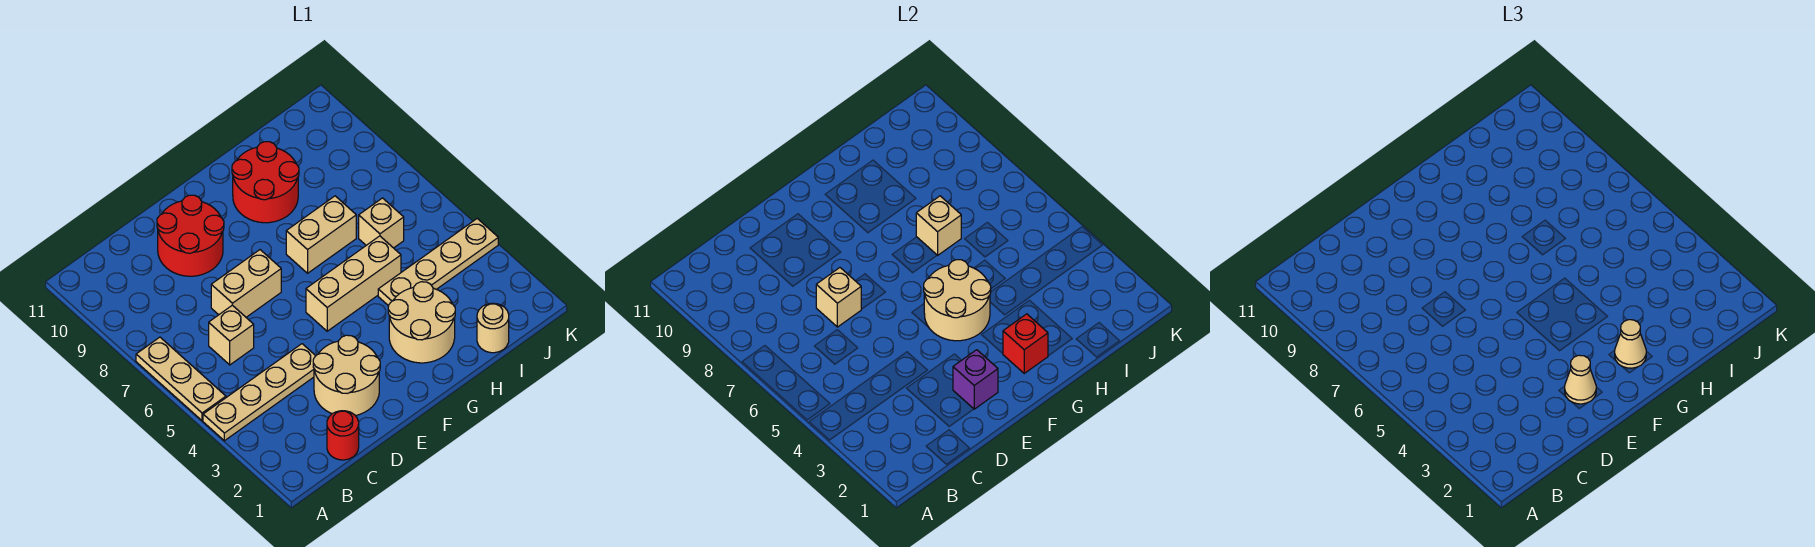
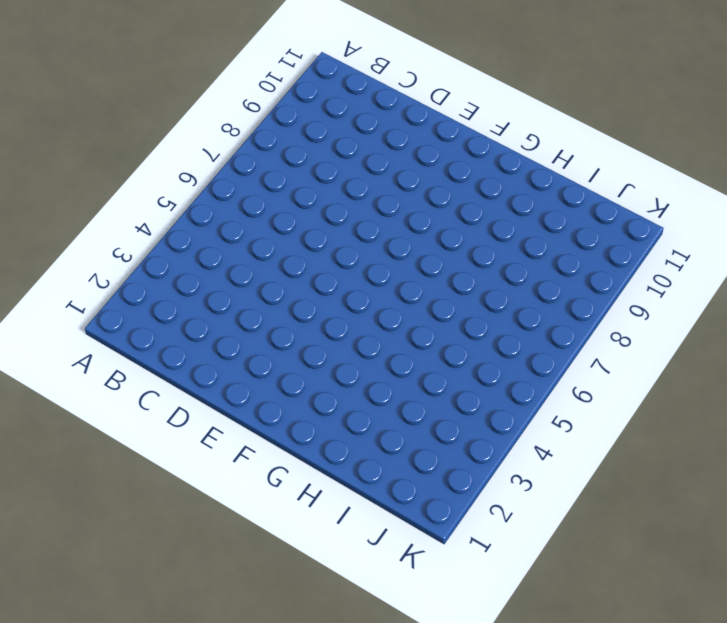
none -> tan plate A4:D4 level 1
none -> tan plate A5:A7 level 1
none -> red round brick C1 level 1

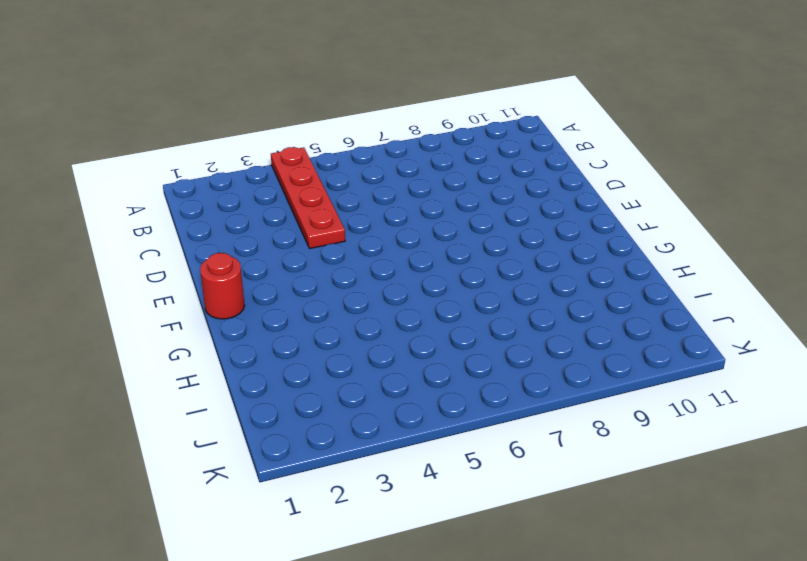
red plate A4:D4 level 1 -> tan plate A4:D4 level 1
red round brick F1 level 1 -> red round brick C1 level 1
none -> tan plate A5:A7 level 1
none -> tan brick C6 level 1
none -> tan round brick D2:E3 level 1

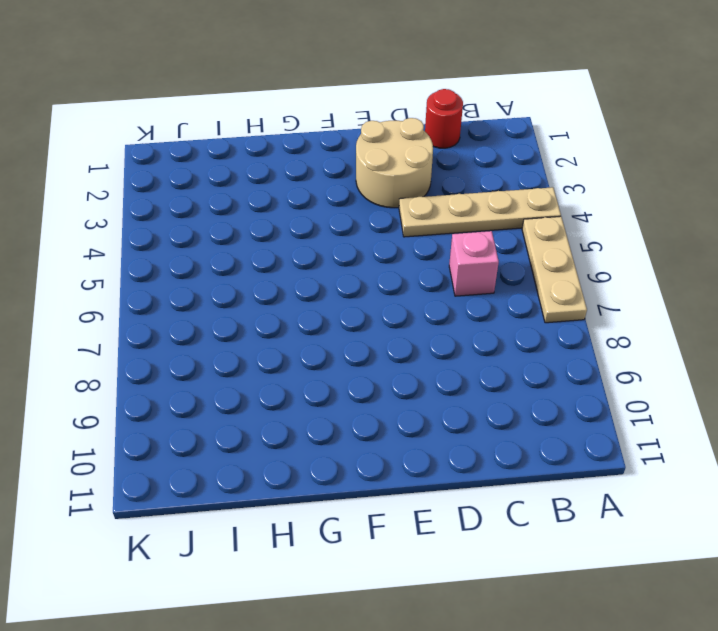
pink brick C6 level 1 -> tan brick C6 level 1
none -> tan brick D7:E7 level 1
none -> red round brick D9:E10 level 1
none -> tan brick F5:H5 level 1

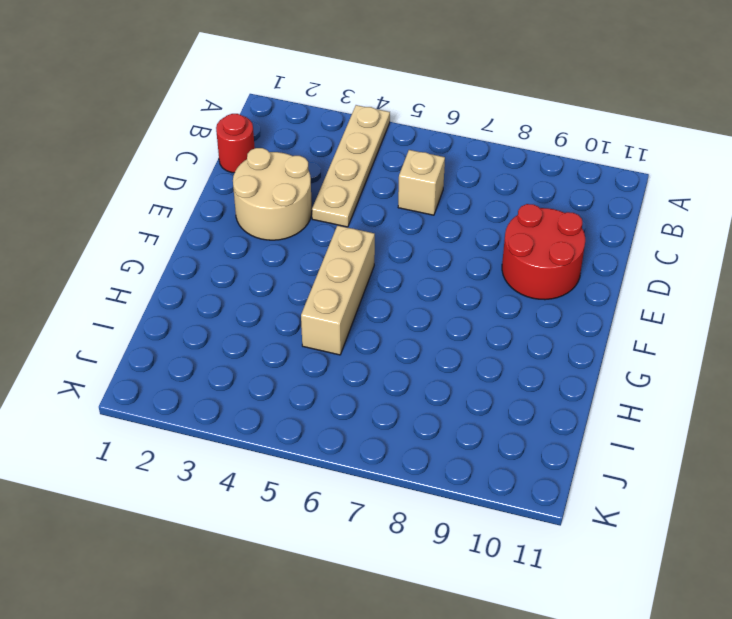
none -> tan plate A5:A7 level 1
none -> tan brick D7:E7 level 1
none -> tan round brick G2:H3 level 1

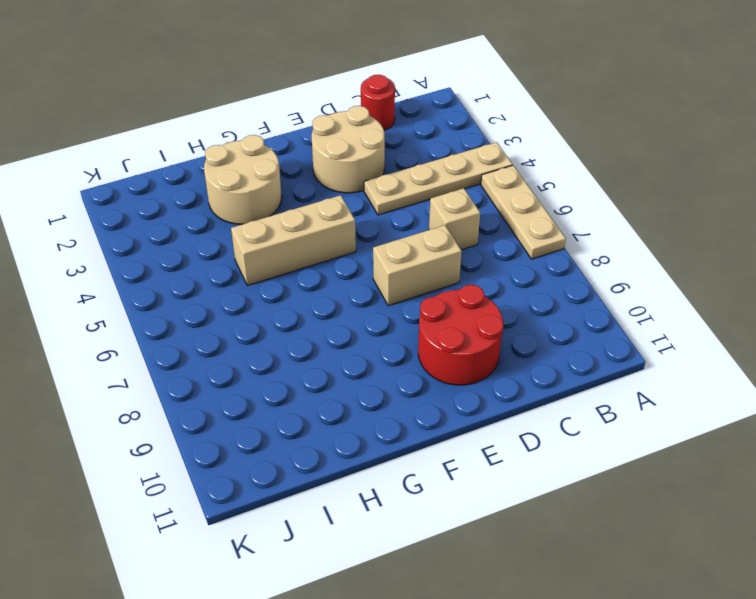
none -> tan brick G7:H7 level 1
none -> red round brick G9:H10 level 1
none -> tan plate H4:K4 level 1

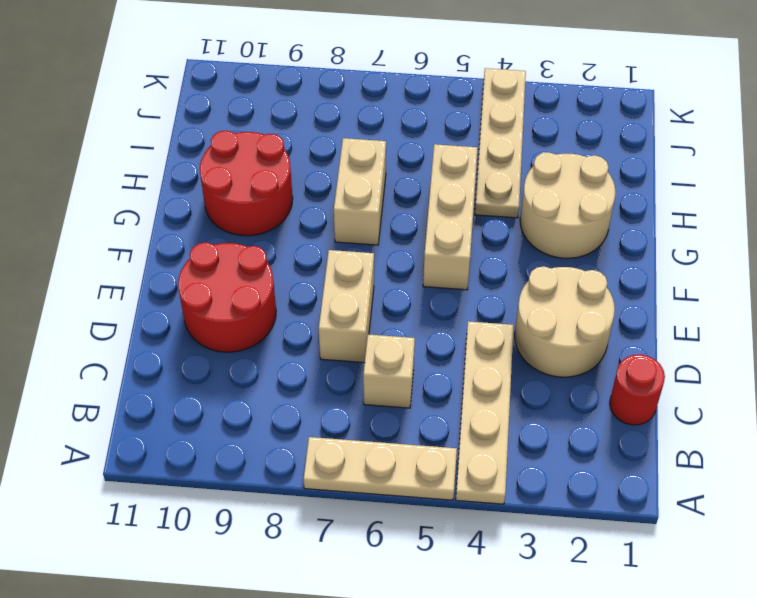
none -> tan round brick I1 level 1
none -> tan brick I6 level 1
none -> tan brick D7 level 2

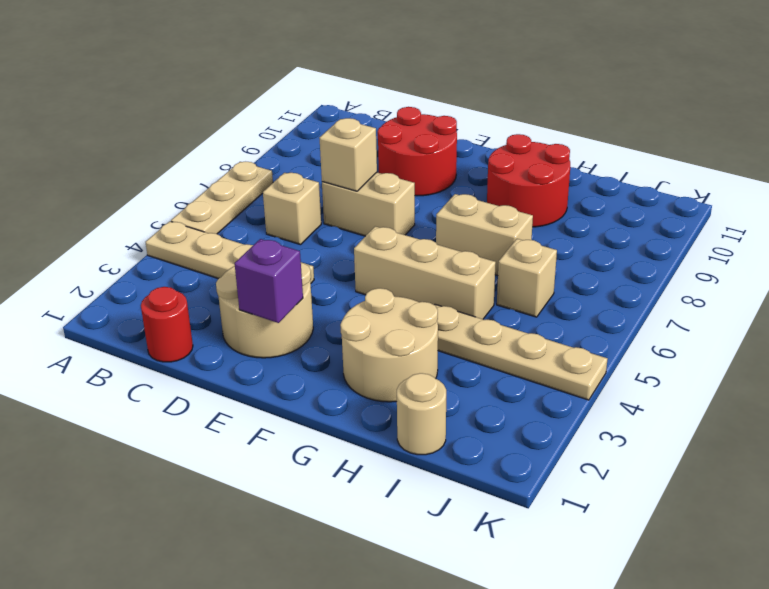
none -> tan round brick F4:G5 level 2
none -> red brick G2 level 2
none -> tan brick H7 level 2

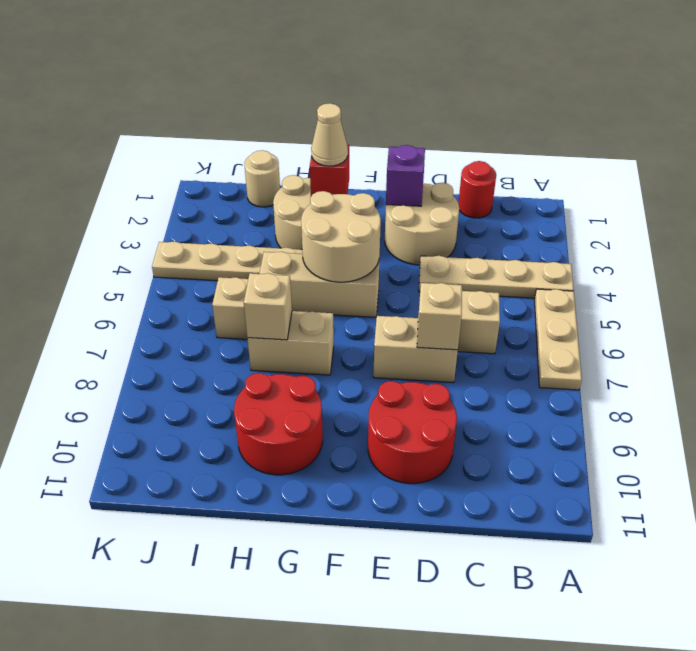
none -> tan cone E2 level 3

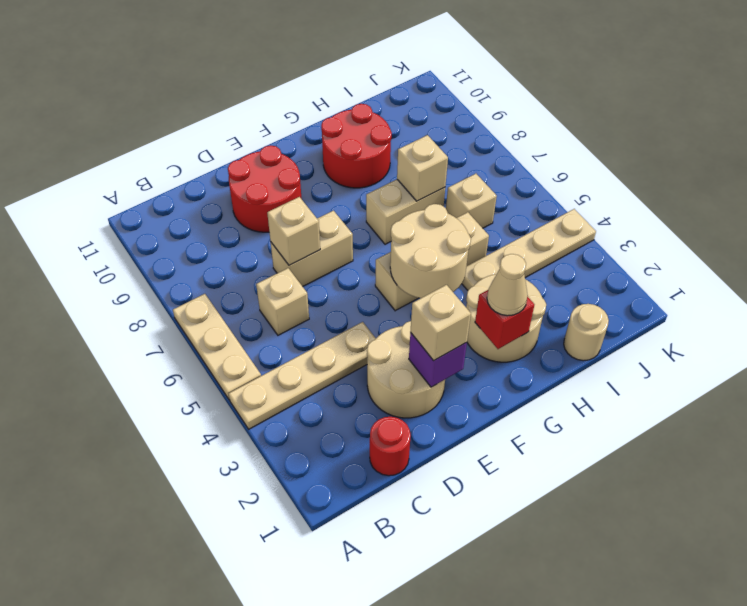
tan brick E2 level 3 -> tan cone E2 level 3

